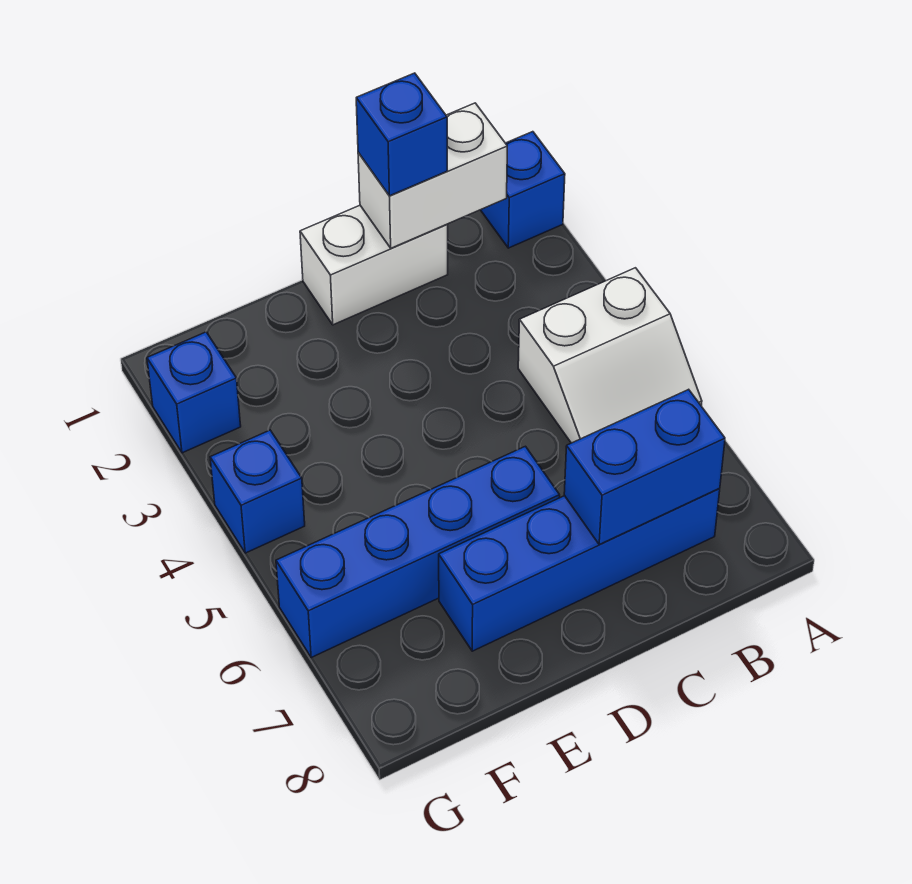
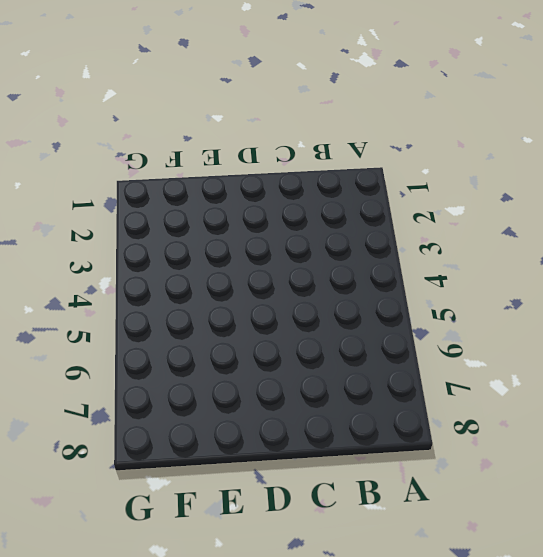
none -> blue brick A1 level 1
none -> white slope A4:B5 level 1 top 4

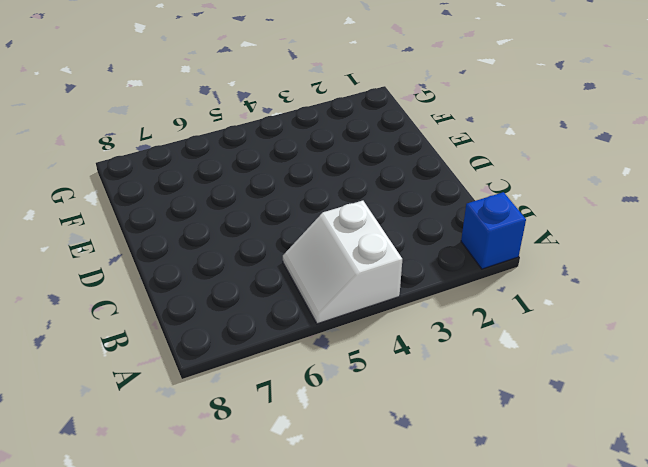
none -> blue brick B7:E7 level 1
none -> white brick C1:D1 level 1

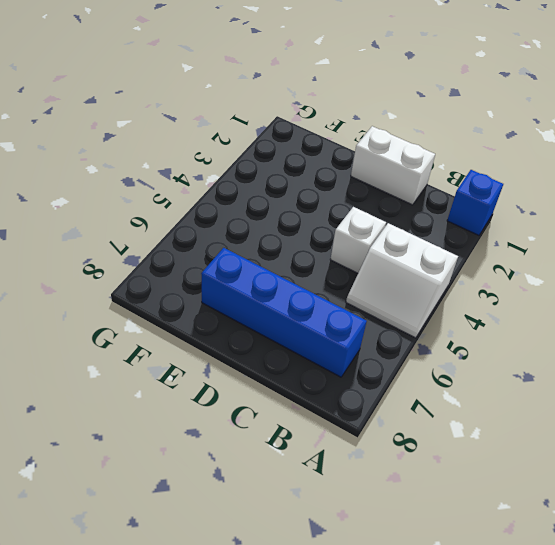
white brick C4 level 1 -> none
none -> blue brick D6:G6 level 1
none -> blue brick G2 level 1

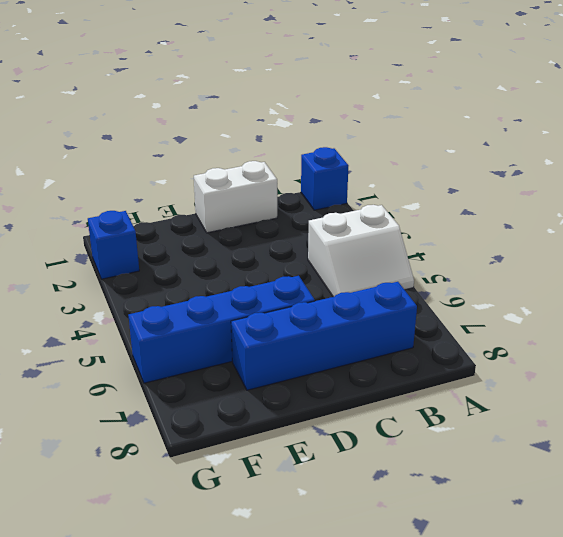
none -> blue brick G4 level 1
none -> white brick B1:C1 level 2

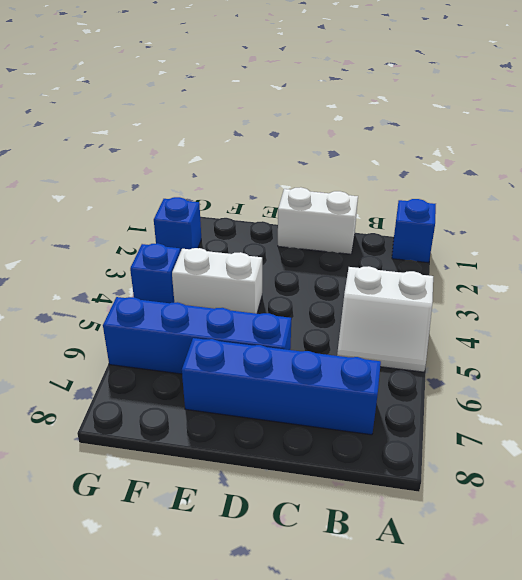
white brick E4:F4 level 1 -> white brick B1:C1 level 2
none -> blue brick B7:C7 level 2
none -> blue brick C1 level 3

